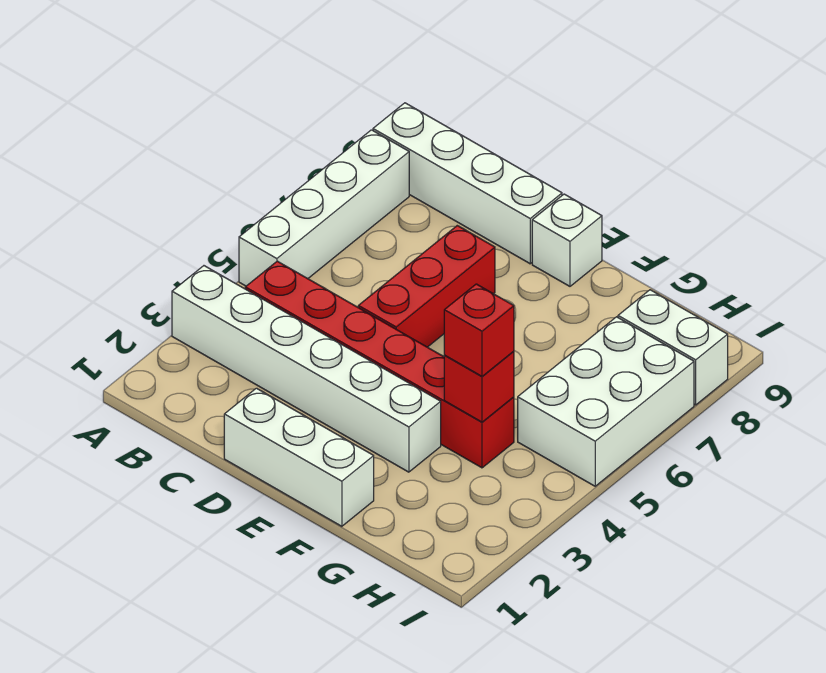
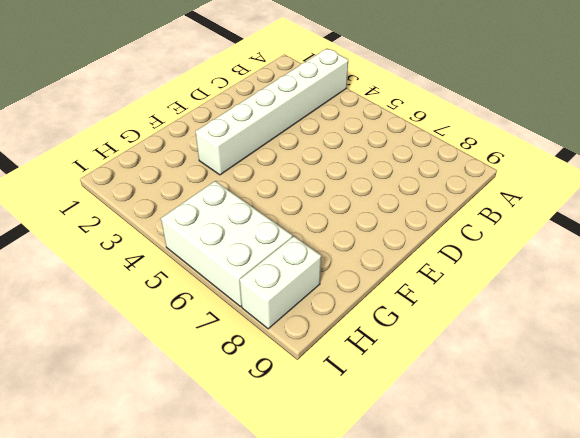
none -> white brick A5:A8 level 1
none -> white brick A9:D9 level 1

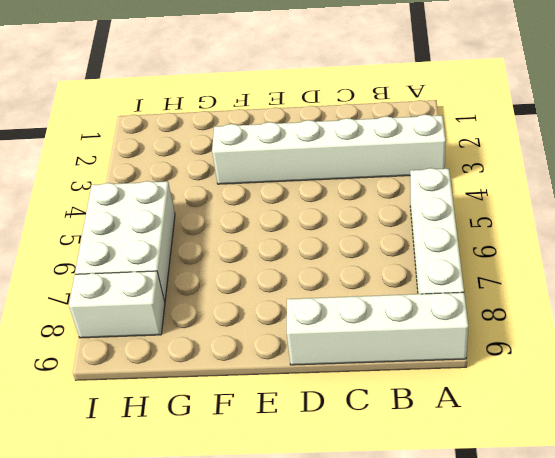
none -> red brick B4:G4 level 1
none -> white brick D1:F1 level 1

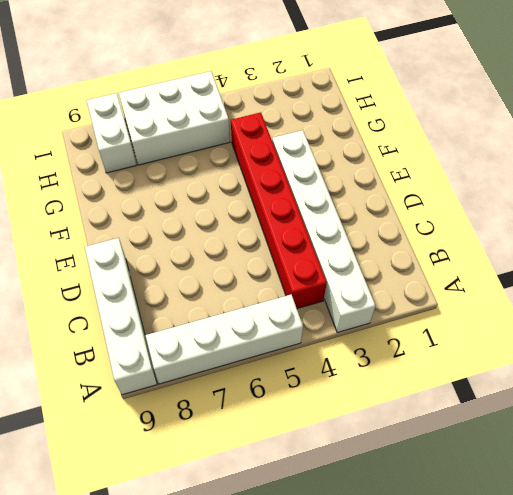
none -> white brick D1:F1 level 1
none -> red brick D5:D7 level 1

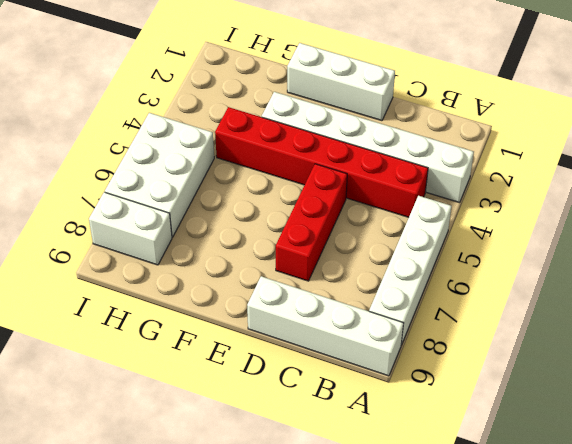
none -> white brick E9 level 1
none -> red brick G4 level 2

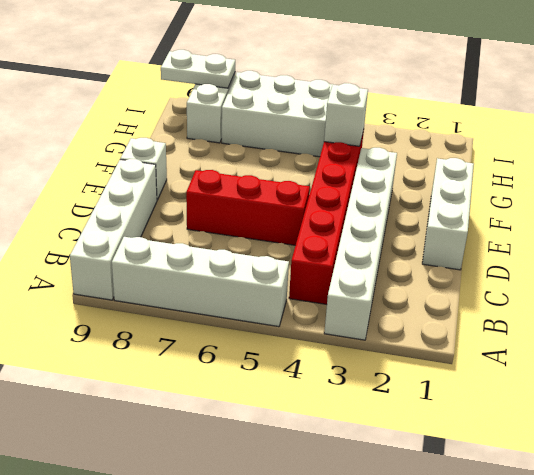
white brick G4 level 2 -> red brick G4 level 2
white plate I8:I9 level 2 -> none
none -> red brick G4 level 3

